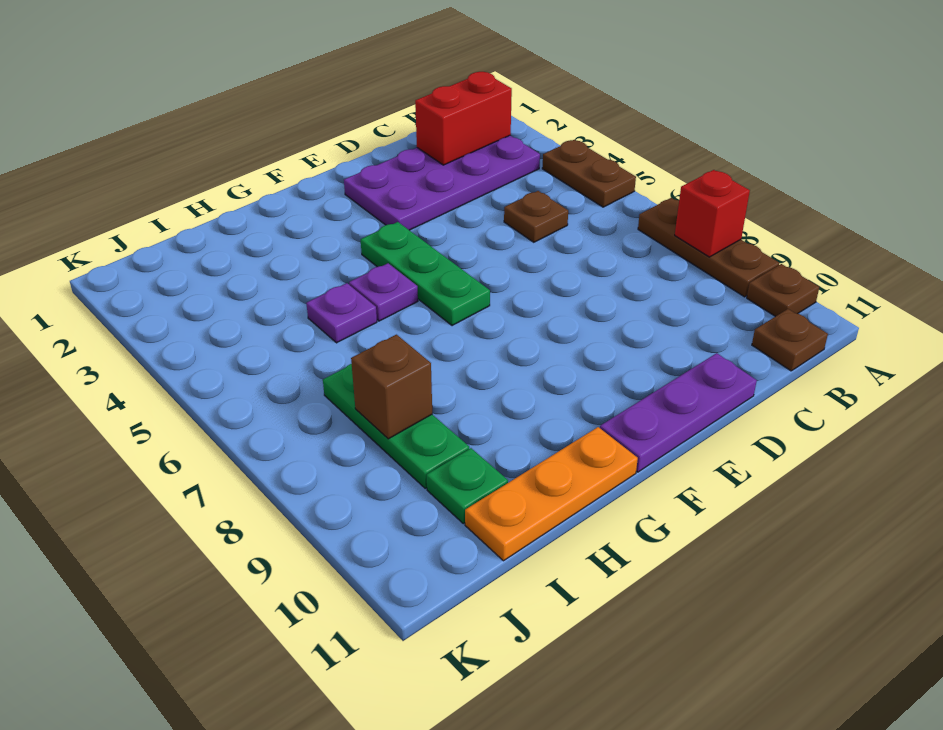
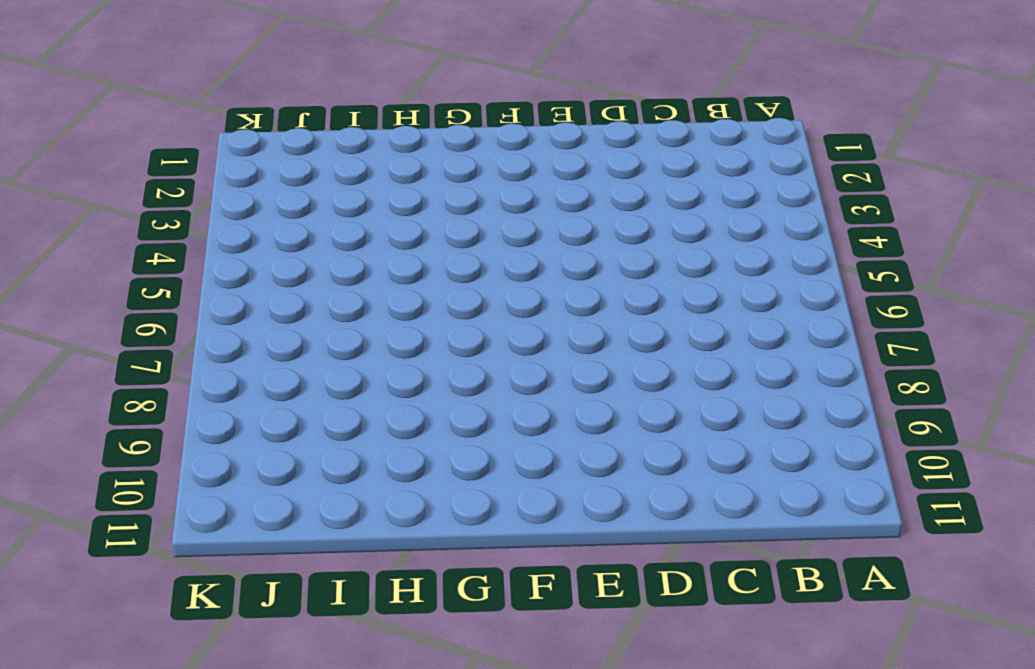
none -> brown plate A4:A5 level 1
none -> brown plate A7:A9 level 1
none -> brown plate A10 level 1

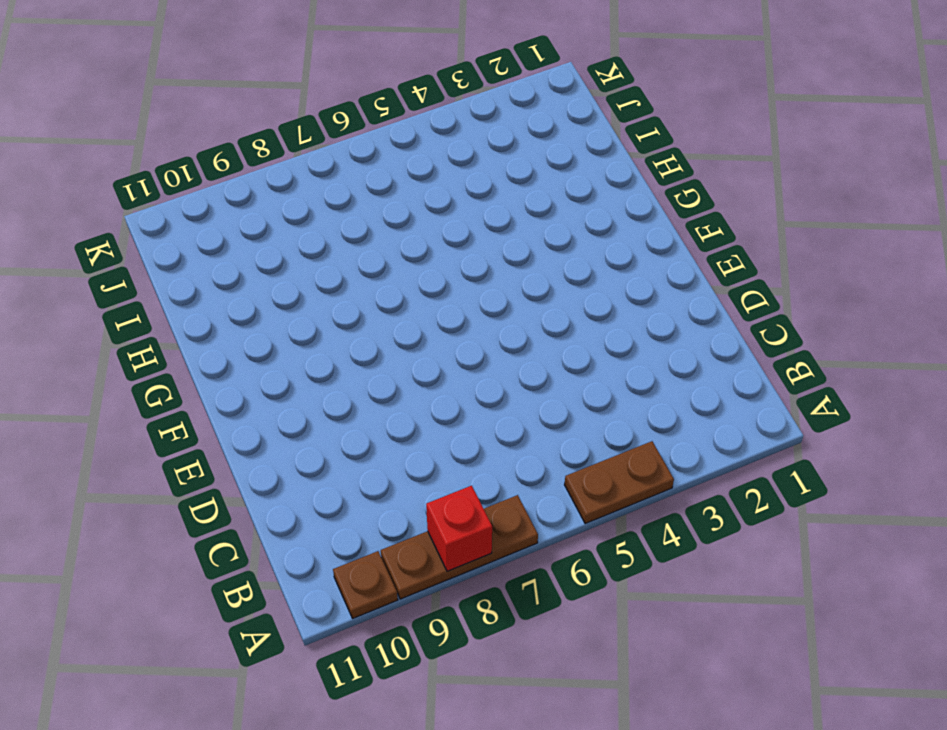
none -> purple plate B2:E3 level 1
none -> brown plate B11 level 1
none -> brown plate C5 level 1

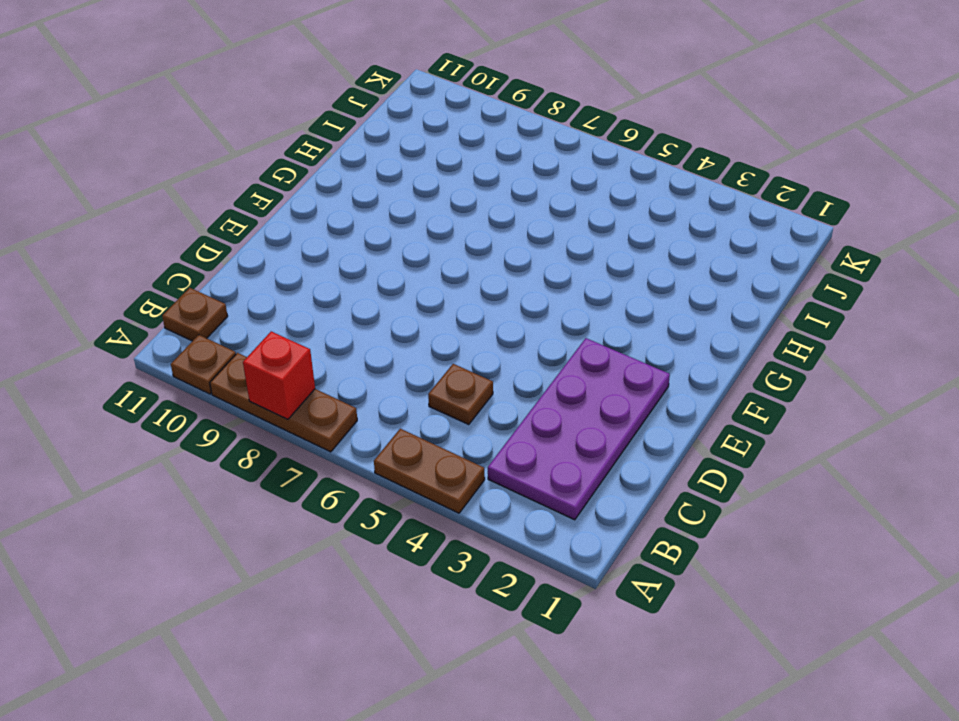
none -> purple plate D11:F11 level 1
none -> green plate F4:F6 level 1
none -> purple plate G5 level 1

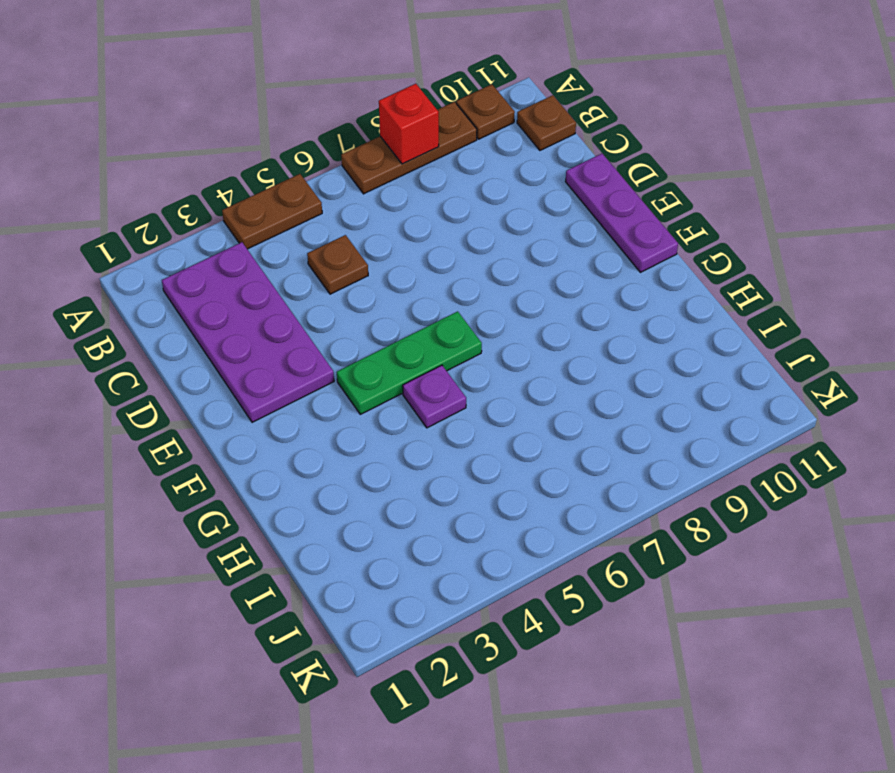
none -> orange plate G11:I11 level 1
none -> purple plate H5 level 1
none -> green plate I7:I9 level 1

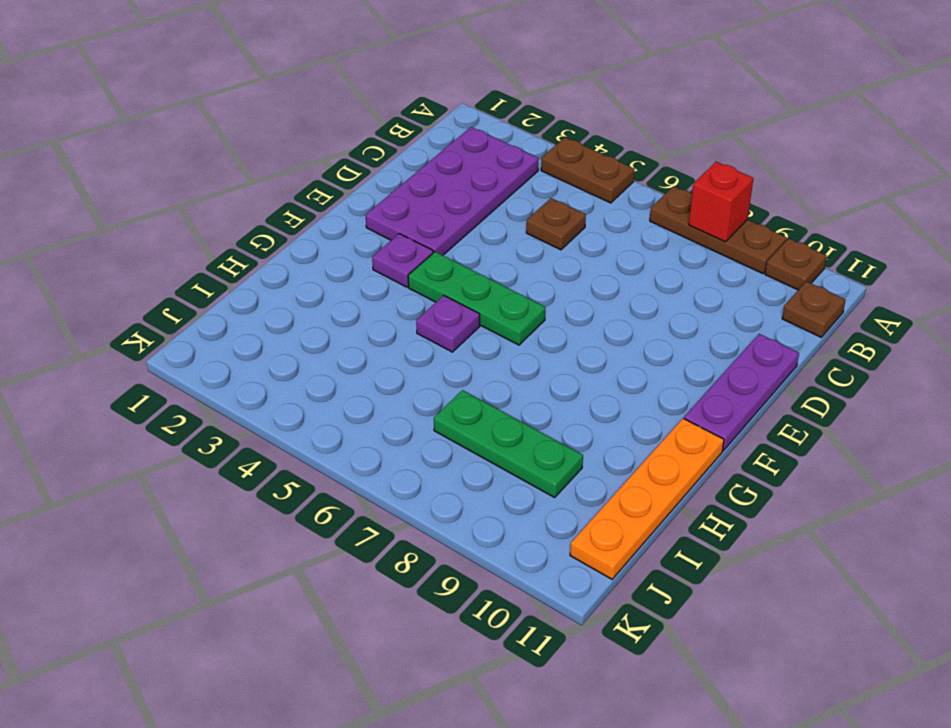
purple plate F3 level 1 -> purple plate H5 level 1
orange plate G11:J11 level 1 -> orange plate G11:I11 level 1
none -> green plate I10 level 1
none -> red brick B2:C2 level 2
none -> brown brick I8 level 2

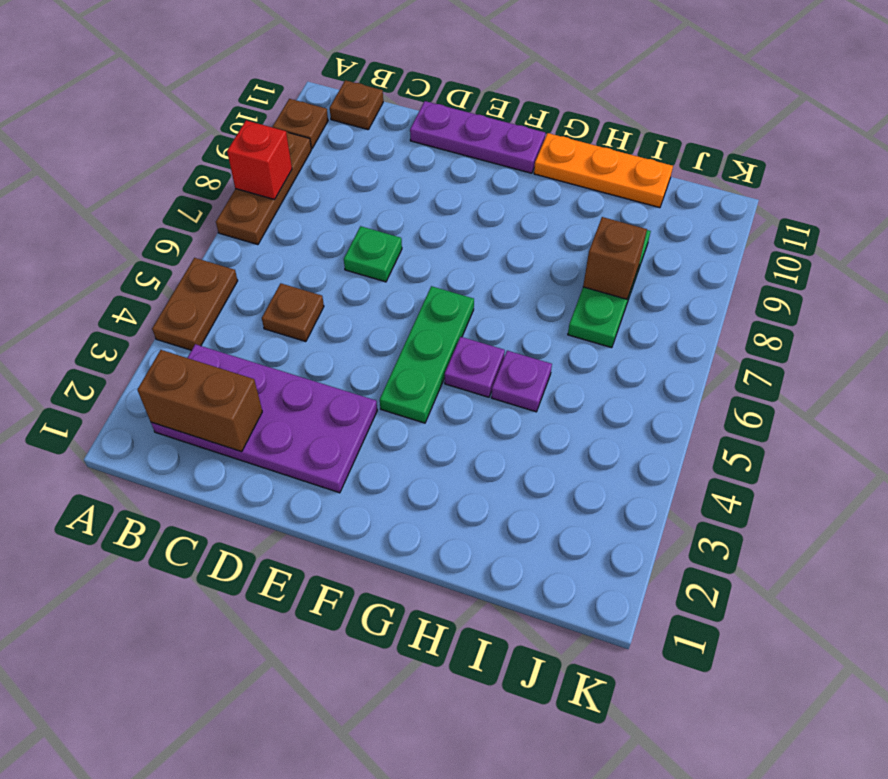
brown brick B2:C2 level 2 -> red brick B2:C2 level 2
green plate D7 level 1 -> green plate I10 level 1

